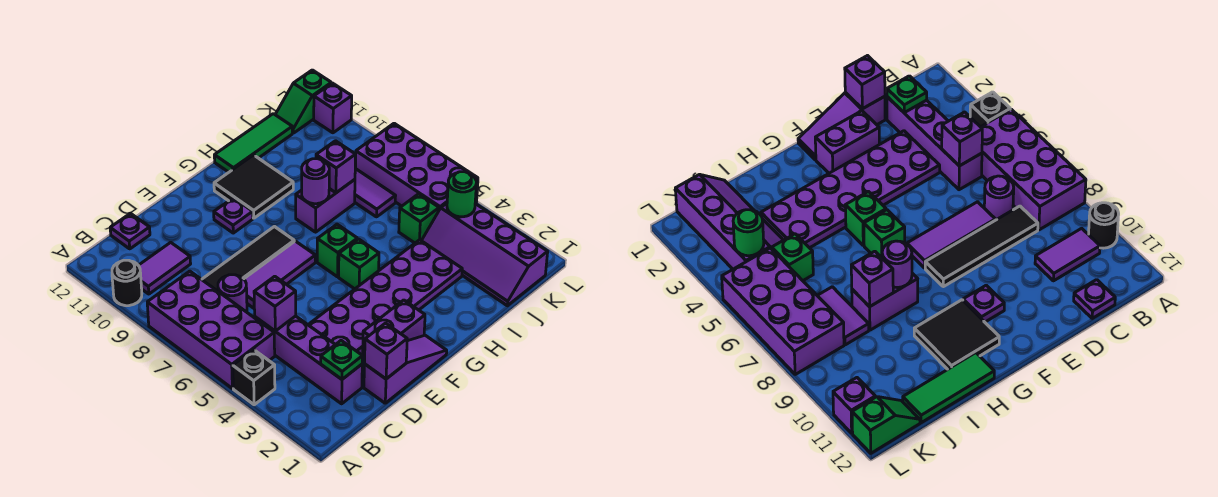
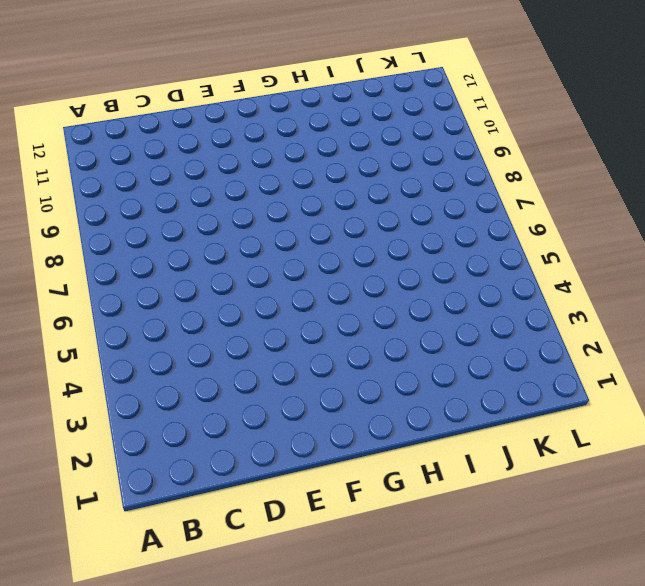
none -> black brick A4 level 1
none -> purple brick A5:B8 level 1
none -> black round brick A10 level 1
none -> purple tile B10:C10 level 1

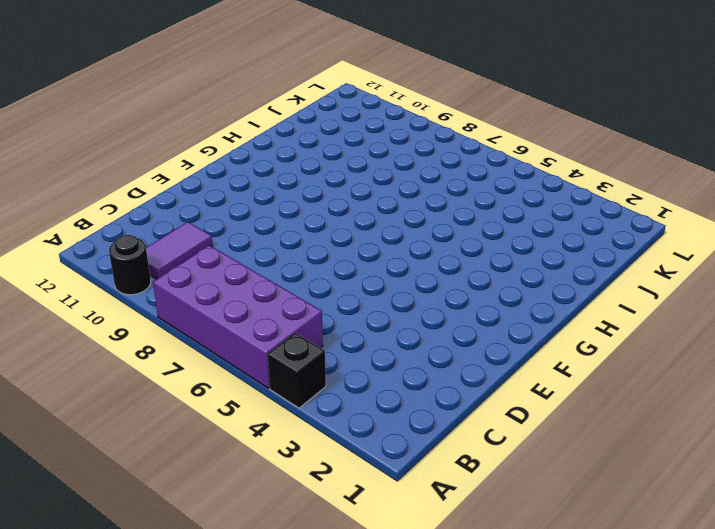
none -> purple brick C2:C5 level 1
none -> purple round brick C7 level 1
none -> black tile C8:F8 level 1
none -> purple plate C12 level 1

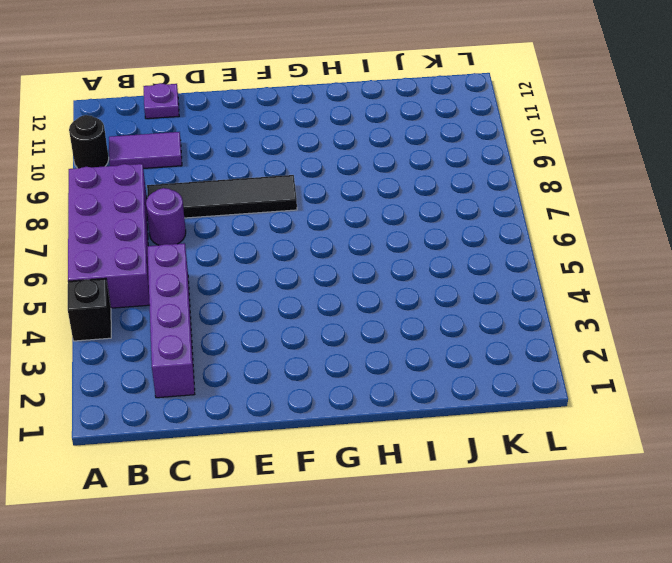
none -> purple slope D1:F1 level 1 top D
none -> purple plate D3:I4 level 1
none -> purple tile D7:F7 level 1
none -> purple brick E2:F2 level 1

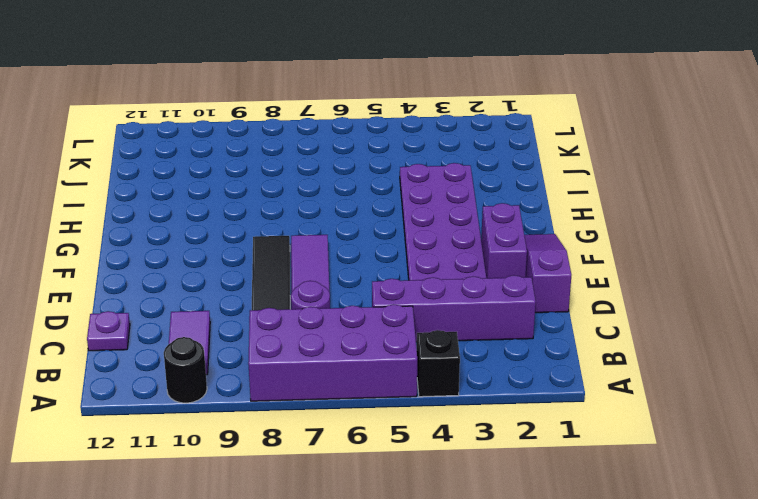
none -> purple plate F10 level 1
none -> green brick G5 level 1
none -> green brick G6 level 1
none -> black tile G10:H11 level 1

